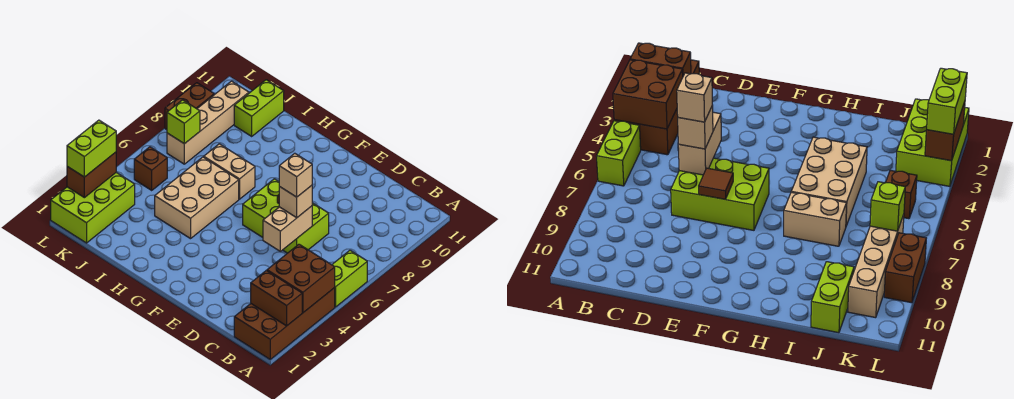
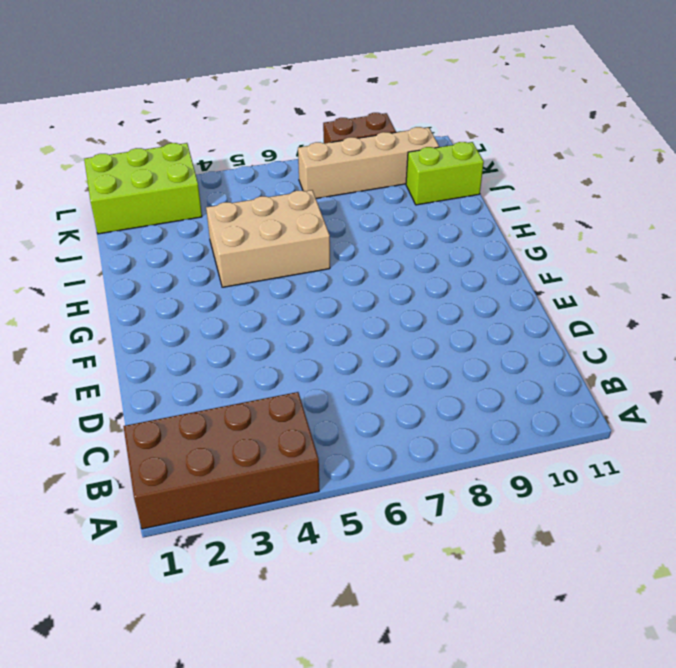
none -> lime brick A5:A6 level 1
none -> lime brick D6:F7 level 1
none -> tan brick H7:I7 level 1

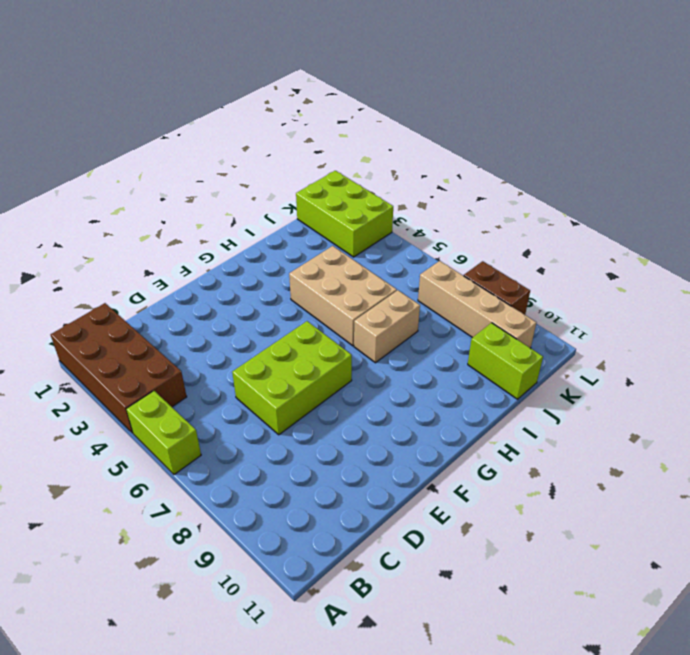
none -> brown brick K5 level 1
none -> brown brick A2:B2 level 2
none -> brown brick A3:B4 level 2

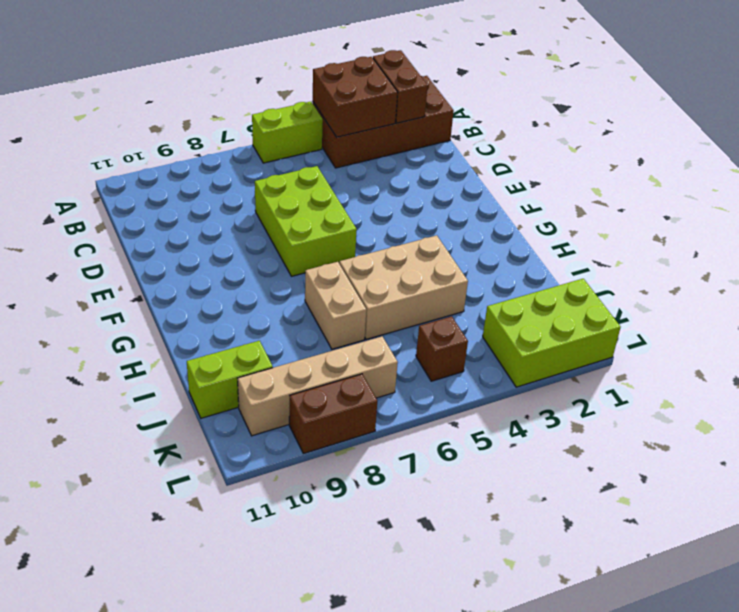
none -> tan brick D5:D6 level 2
none -> brown tile E7 level 2
none -> lime brick K7 level 2

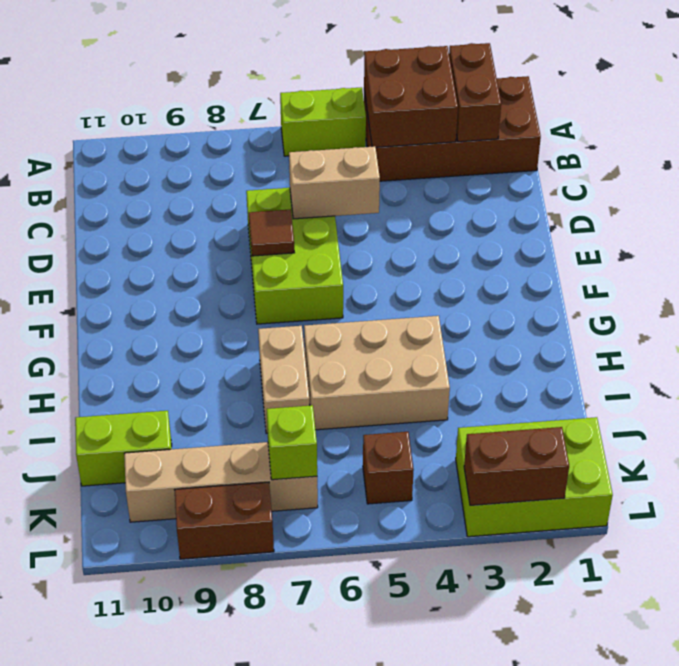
none -> tan brick D6 level 3
none -> lime brick L2:L3 level 3
none -> tan brick D6 level 4

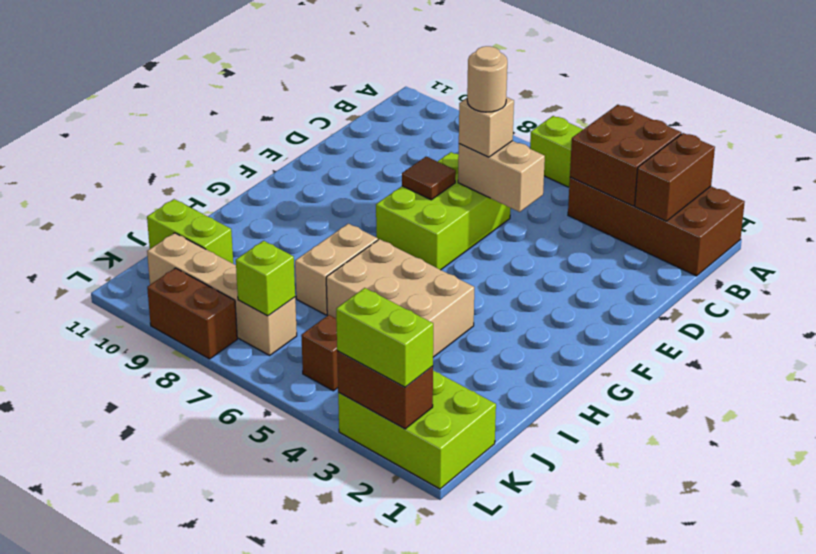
tan round brick D6 level 4 -> tan brick D6 level 4

